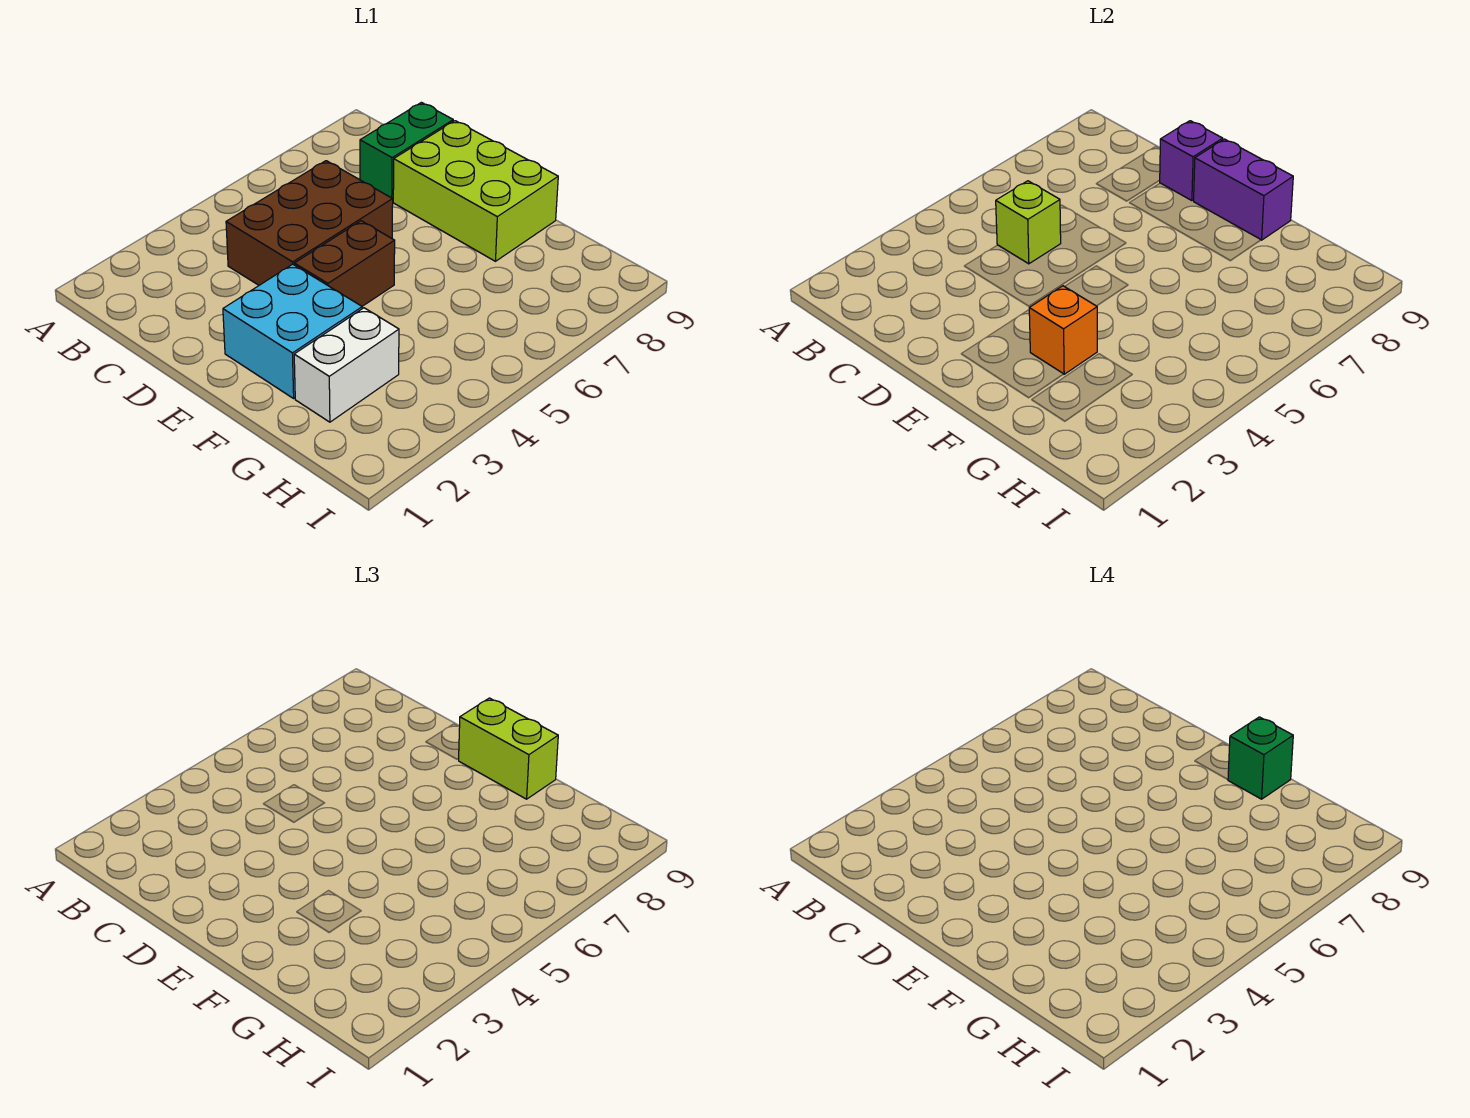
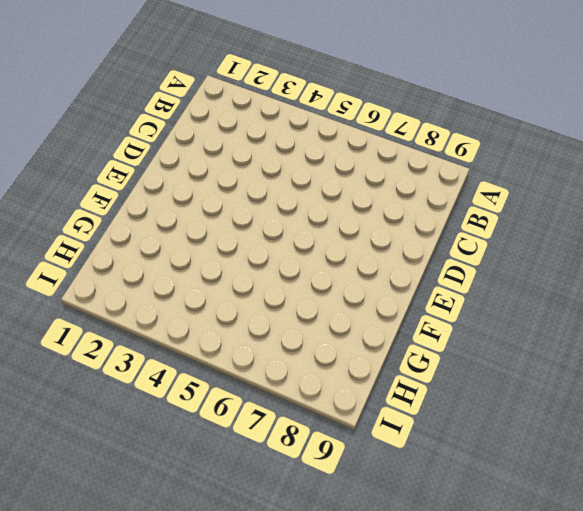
none -> brown brick C4:D6 level 1
none -> green brick C8:C9 level 1
none -> lime brick D8:F9 level 1

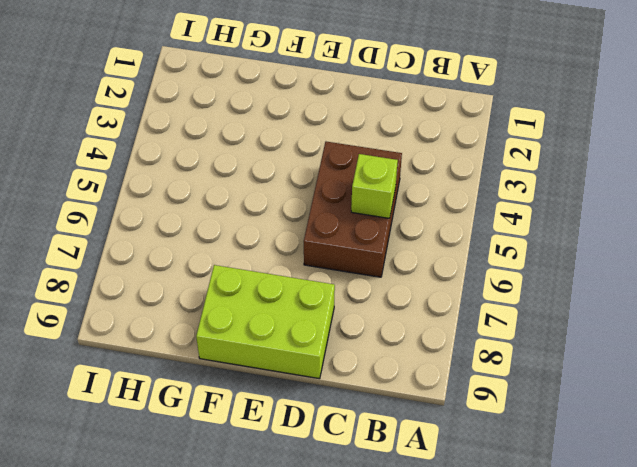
none -> green brick C8:C9 level 1
none -> cyan brick E2:F3 level 1
none -> brown brick E4:E5 level 1

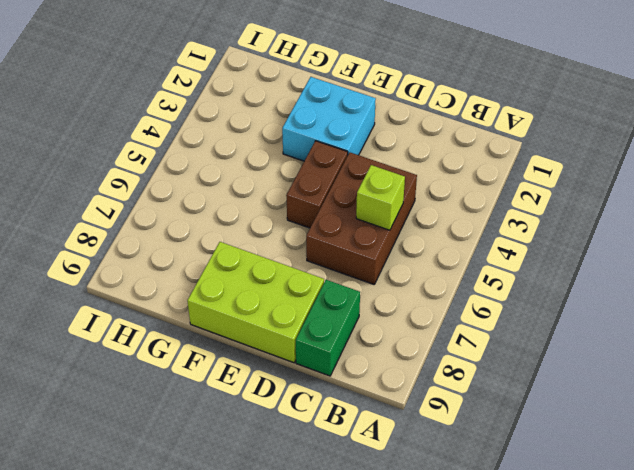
none -> white brick G2:G3 level 1
none -> purple brick D9 level 2
none -> purple brick E9:F9 level 2

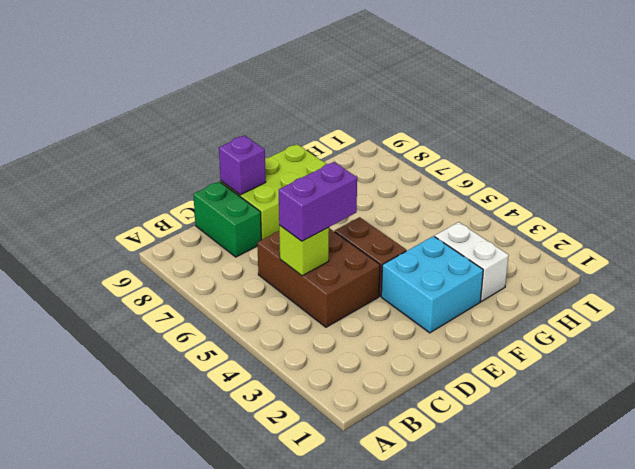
purple brick C5:D5 level 3 -> purple brick E9:F9 level 2
none -> orange brick F3 level 2
none -> lime brick E9:F9 level 3
none -> green brick F9 level 4

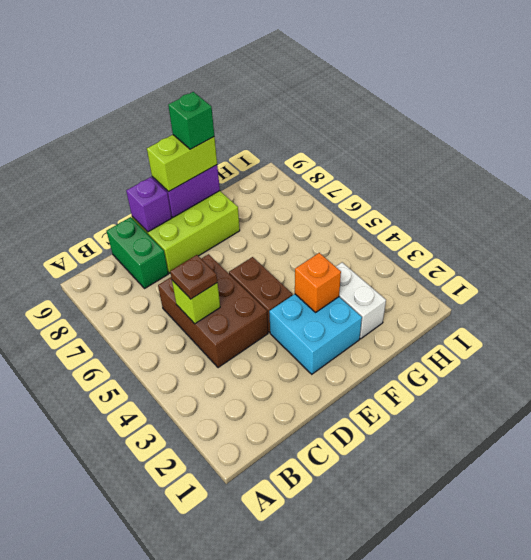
brown plate C5 level 3 -> none

